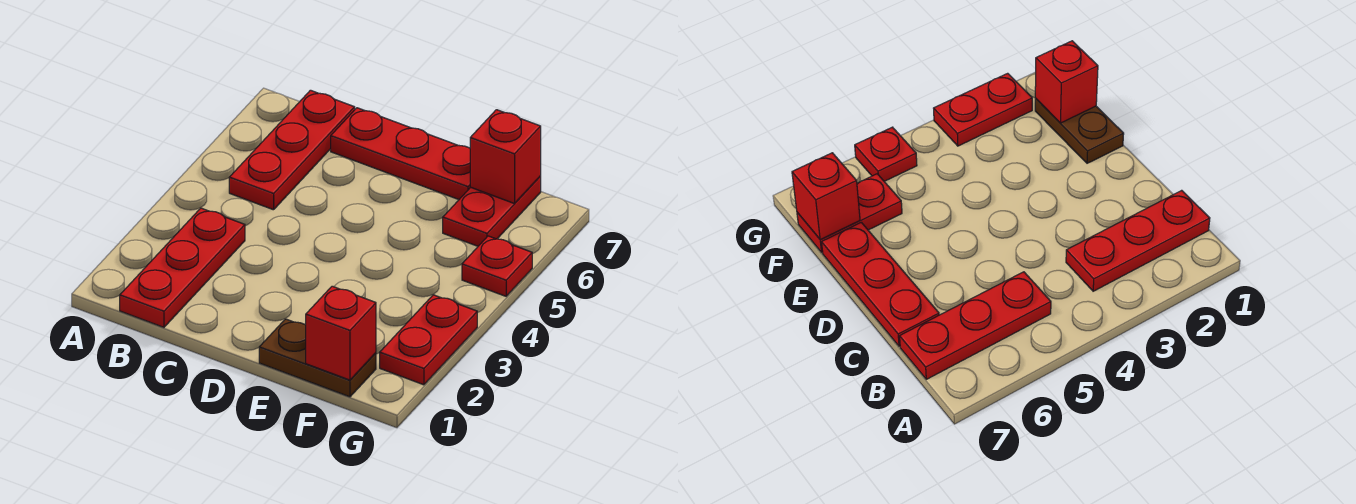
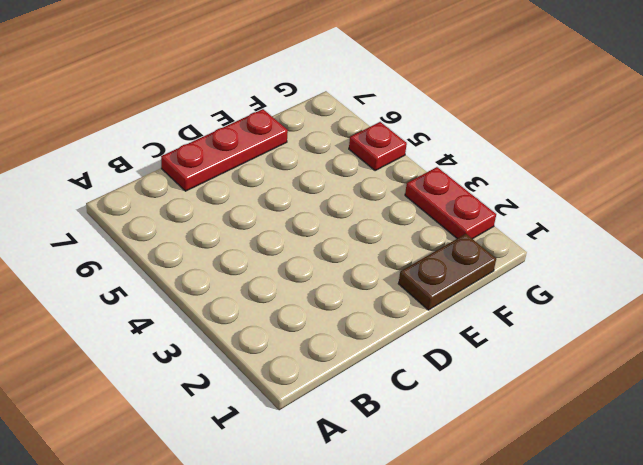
none -> red plate B1:B3 level 1
none -> red plate B5:B7 level 1

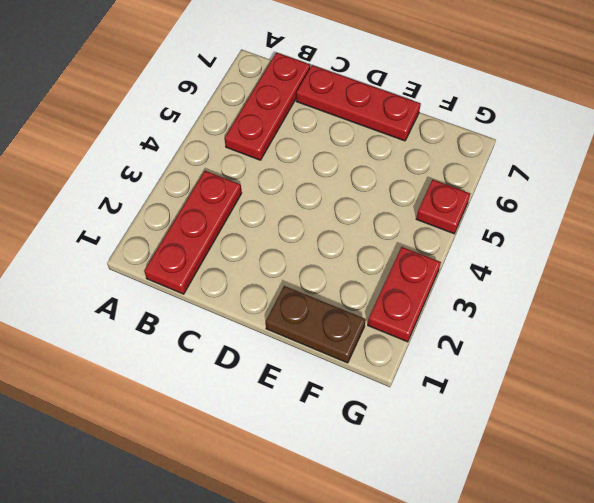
none -> red plate F6:F7 level 1
none -> red brick F1 level 2

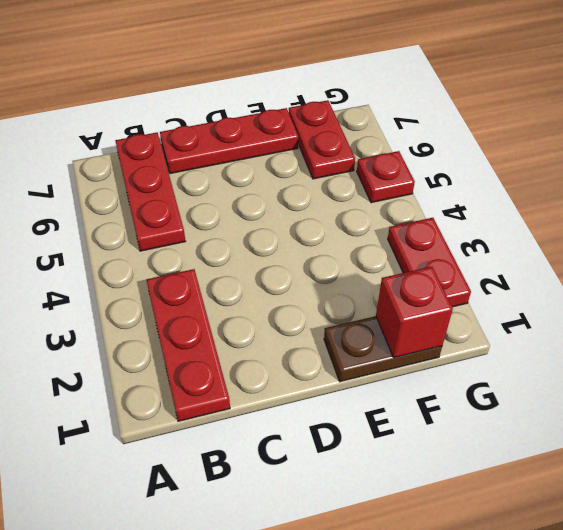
none -> red brick F7 level 2

